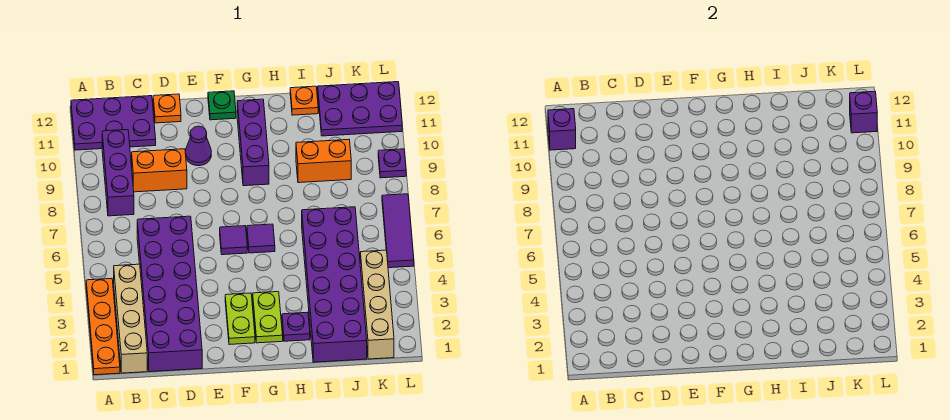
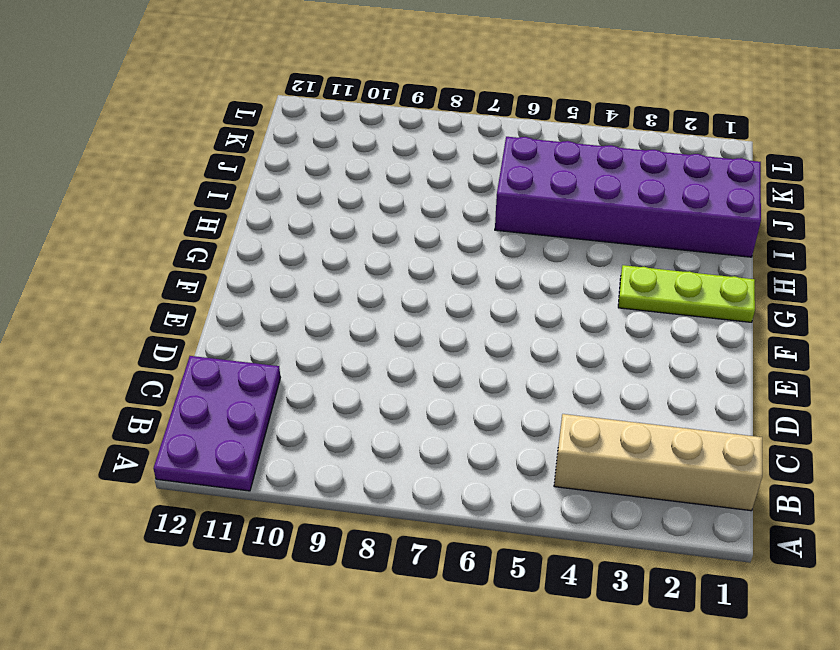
lime plate G1:G3 level 1 -> lime plate G2:G3 level 1
none -> orange plate A1:A4 level 1
none -> purple brick B8:B10 level 1
none -> purple brick C1:D6 level 1

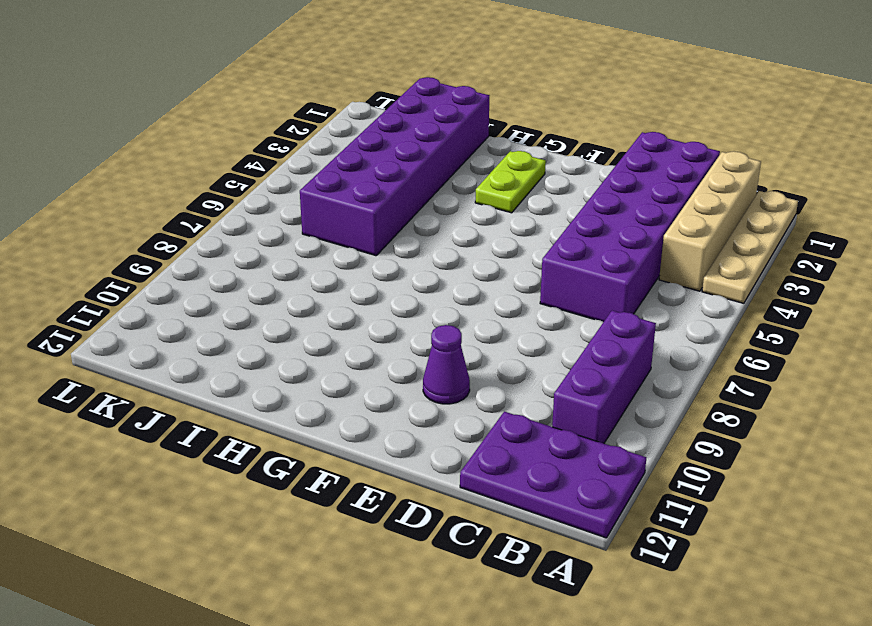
tan plate A1:A4 level 1 -> orange plate A1:A4 level 1
none -> orange brick C9:D9 level 1
none -> orange plate D12 level 1
none -> lime plate F2:F3 level 1

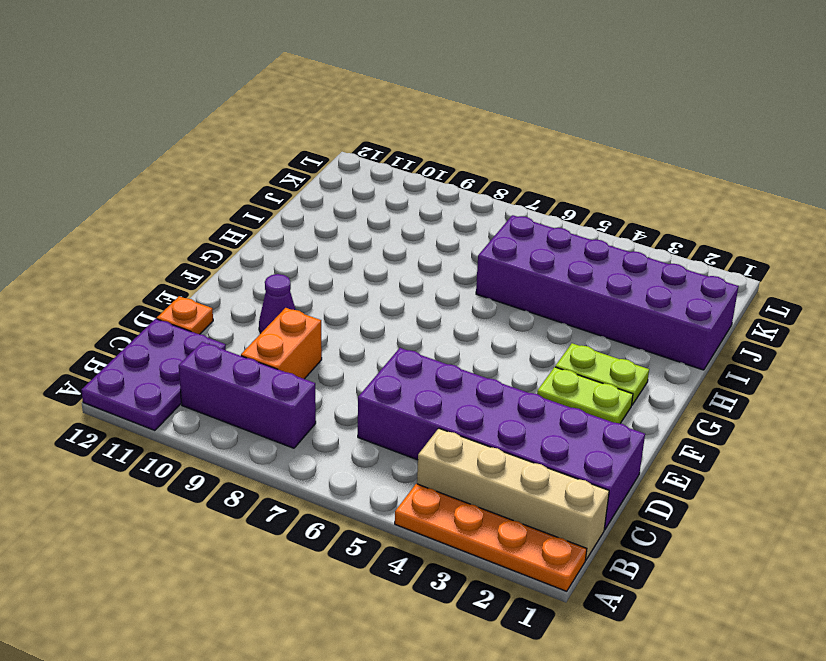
none -> purple tile F6 level 1
none -> green plate F12 level 1
none -> purple tile G6 level 1

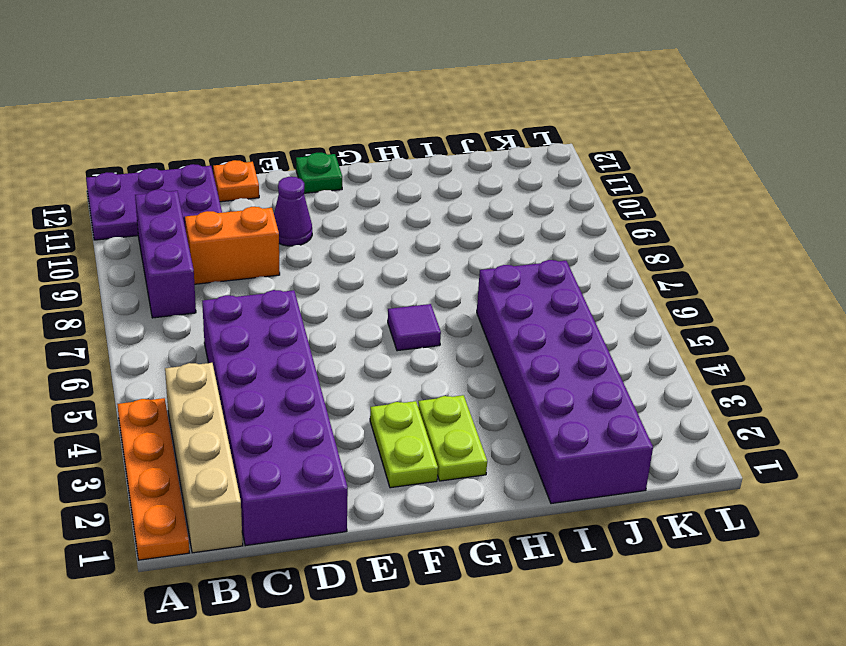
none -> purple tile F6 level 1
none -> purple brick G9:G11 level 1
none -> purple plate H2 level 1

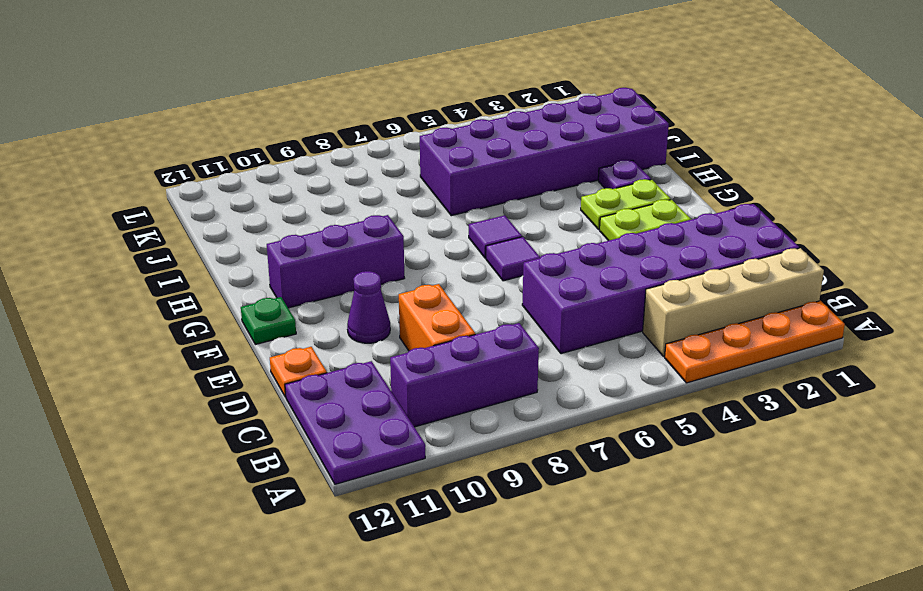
none -> orange brick I9:J9 level 1
none -> orange plate I12 level 1
none -> purple plate J11:L12 level 1

